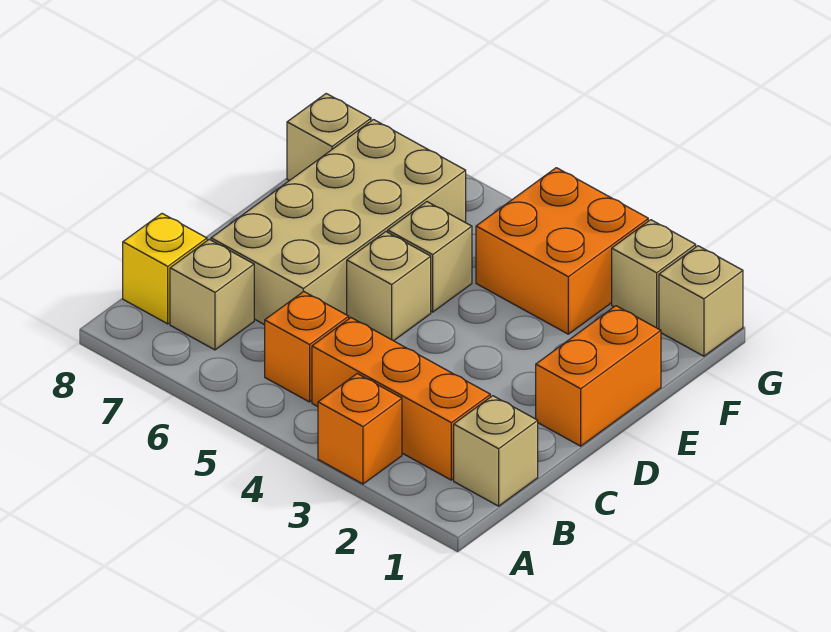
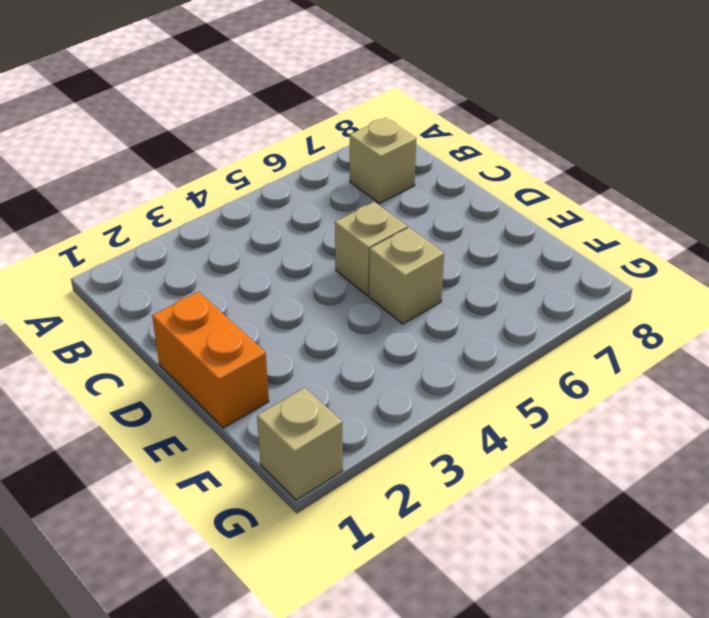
none -> orange brick A3 level 1
none -> tan brick B1 level 1
none -> orange brick B2:B4 level 1

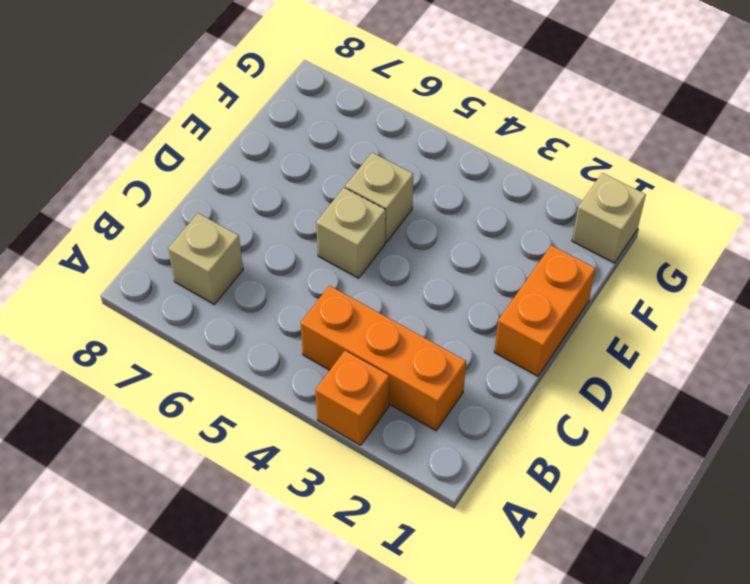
none -> tan brick B1 level 1
none -> orange brick B5 level 1
none -> yellow brick B8 level 1

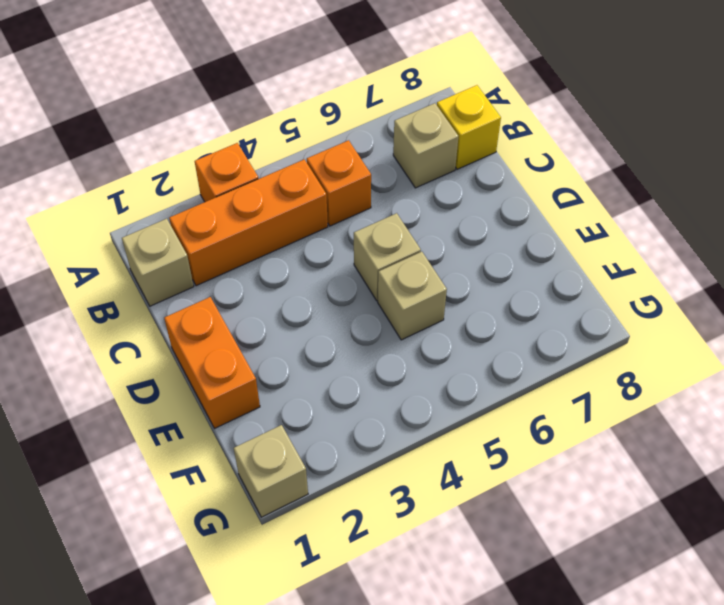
none -> tan brick C6:F7 level 1
none -> orange brick F3:G4 level 1
none -> tan brick F8 level 1

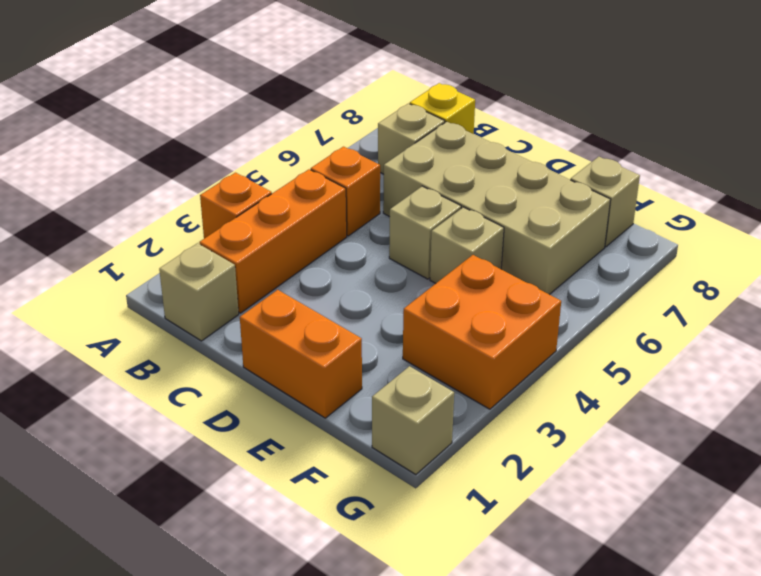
none -> tan brick G2 level 1

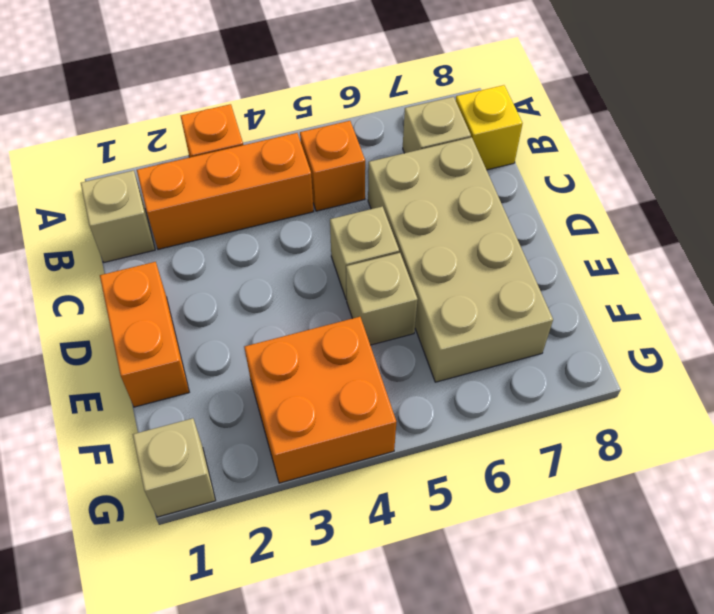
none -> tan brick F8 level 1
none -> tan brick G2 level 1

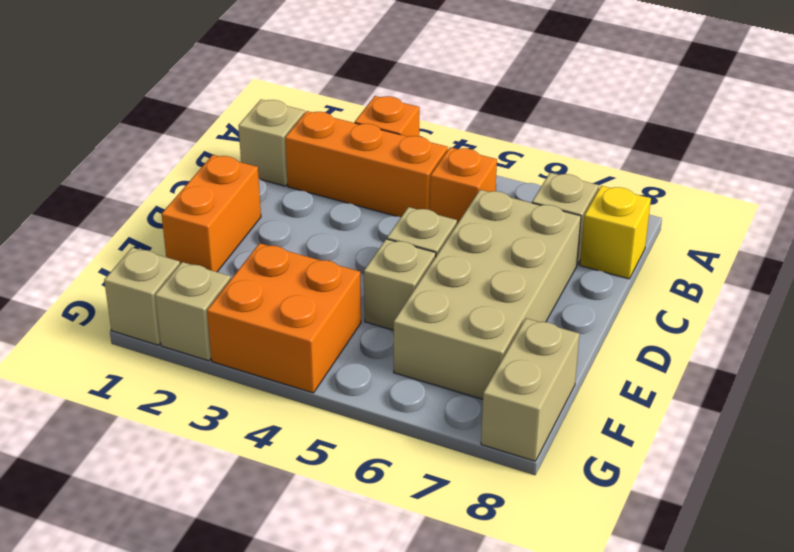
tan brick F8:G8 level 1 -> tan brick F8 level 1

